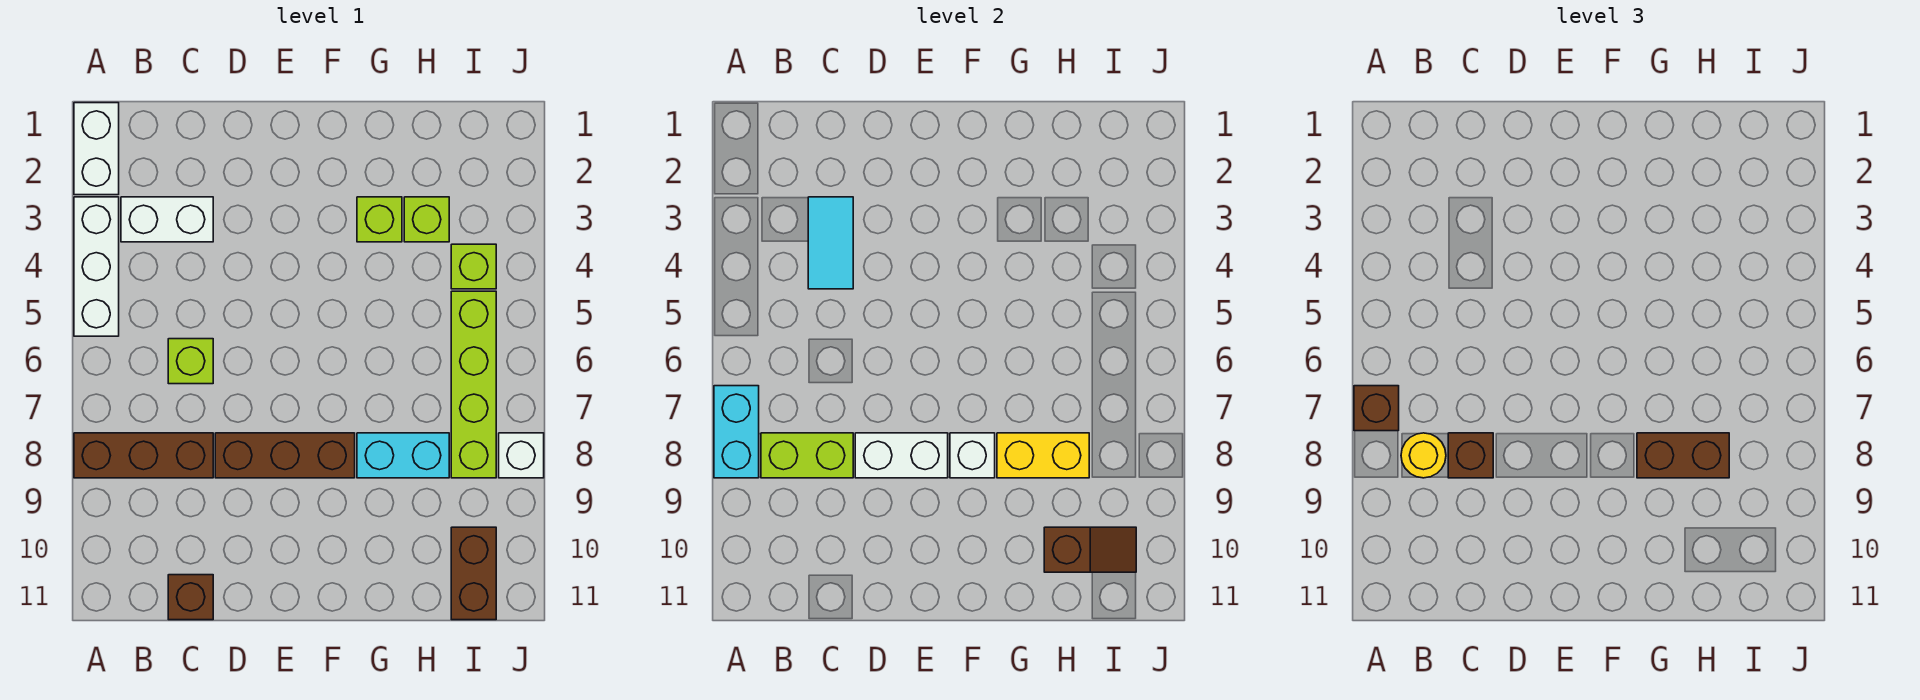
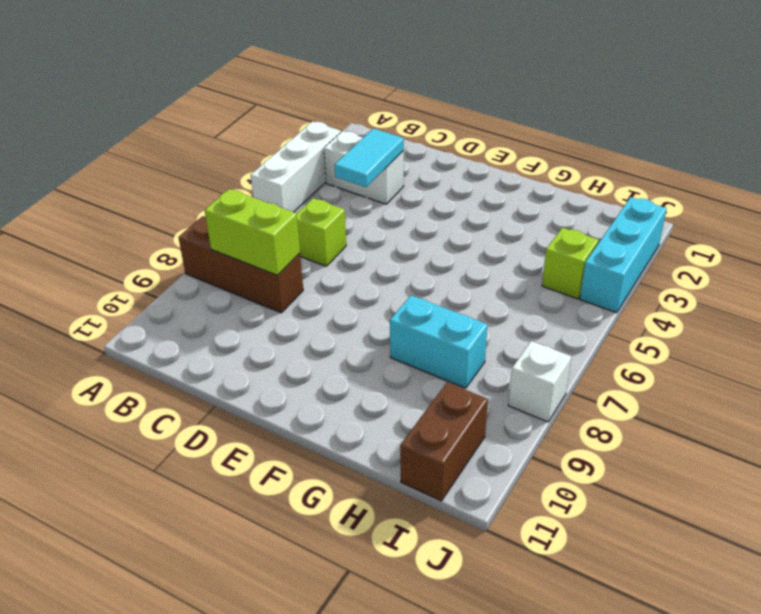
cyan brick J2:J4 level 1 -> none
none -> white brick A1:A2 level 1
none -> brown brick C11 level 1
none -> brown brick D8:F8 level 1

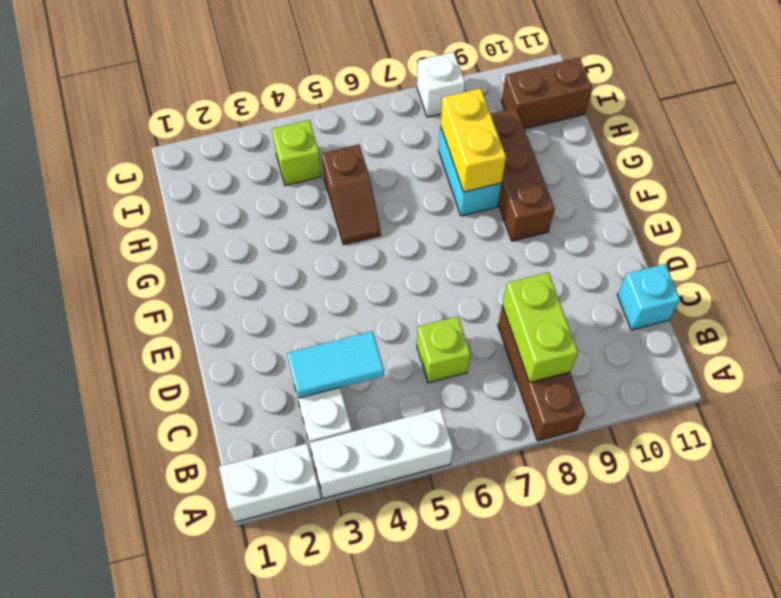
cyan brick C11 level 1 -> brown brick C11 level 1
brown brick F9:H9 level 1 -> brown brick D8:F8 level 1
brown slope G5:H5 level 1 top H -> brown slope H10:I10 level 2 top H
none -> lime brick G3 level 1
none -> lime brick H3 level 1
none -> lime brick I5:I8 level 1

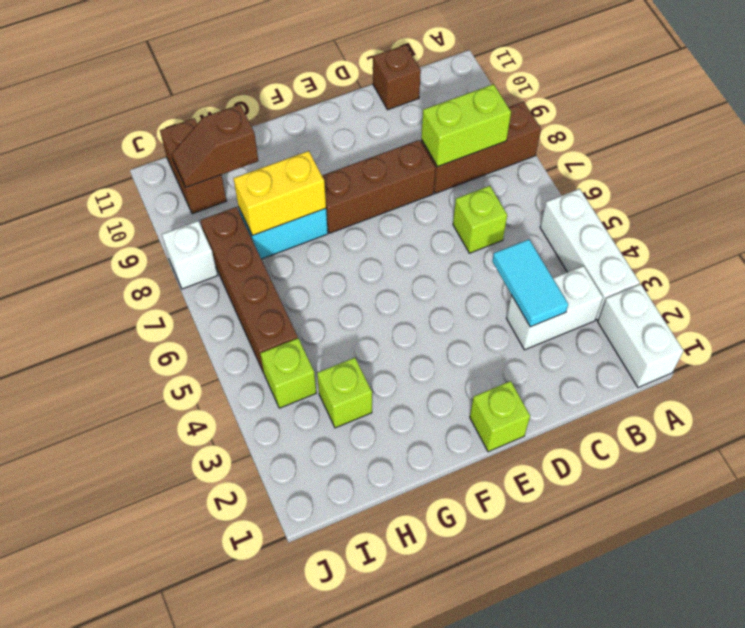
lime brick E1 level 1 -> lime brick G3 level 1
brown brick I5:I8 level 1 -> lime brick I5:I8 level 1
none -> cyan brick A7:A8 level 2
none -> white brick D8:E8 level 2
none -> white brick F8 level 2

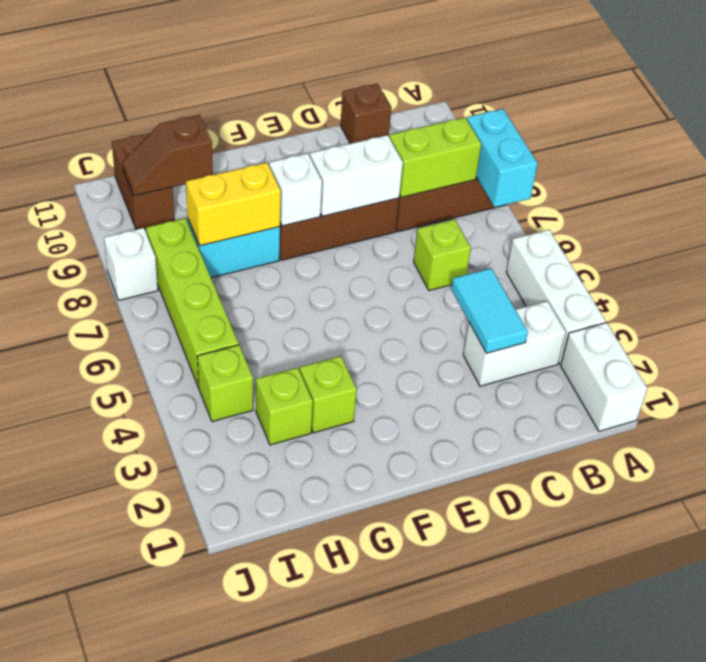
none -> brown brick A7 level 3
none -> yellow round brick B8 level 3
none -> brown brick C8 level 3

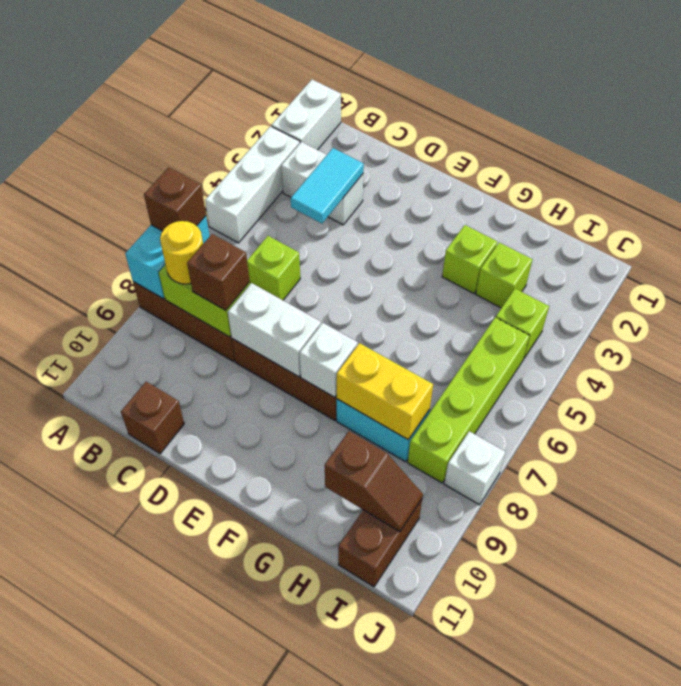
none -> brown brick G8:H8 level 3

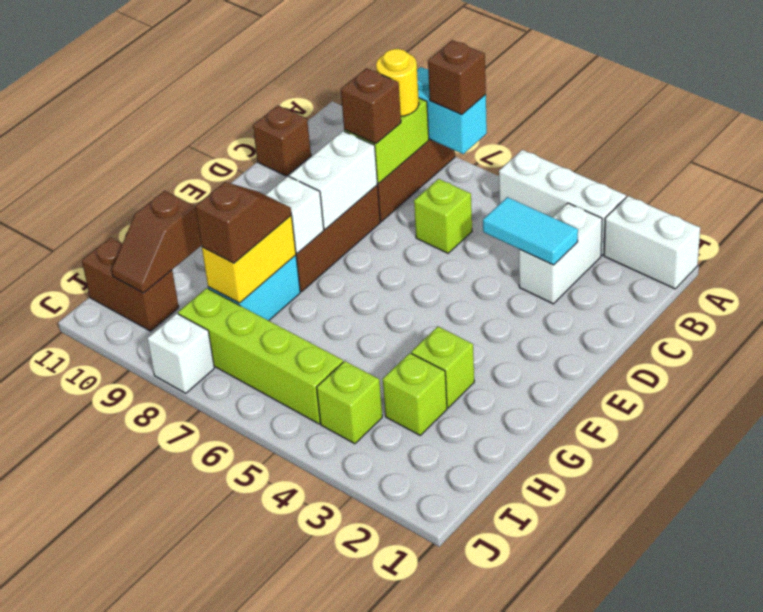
brown slope G8:H8 level 3 top H -> brown brick G8:H8 level 3

